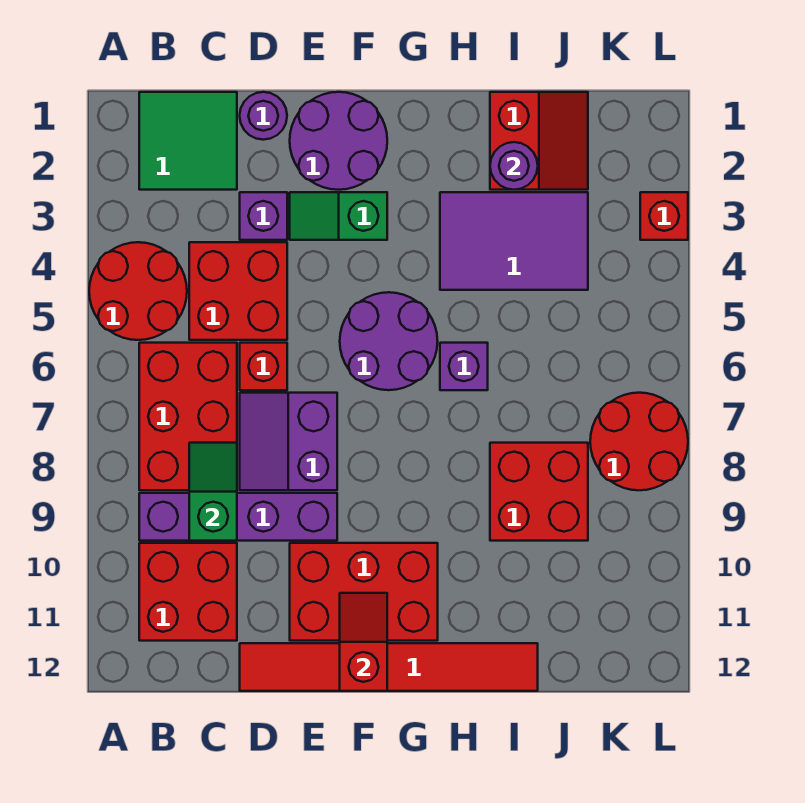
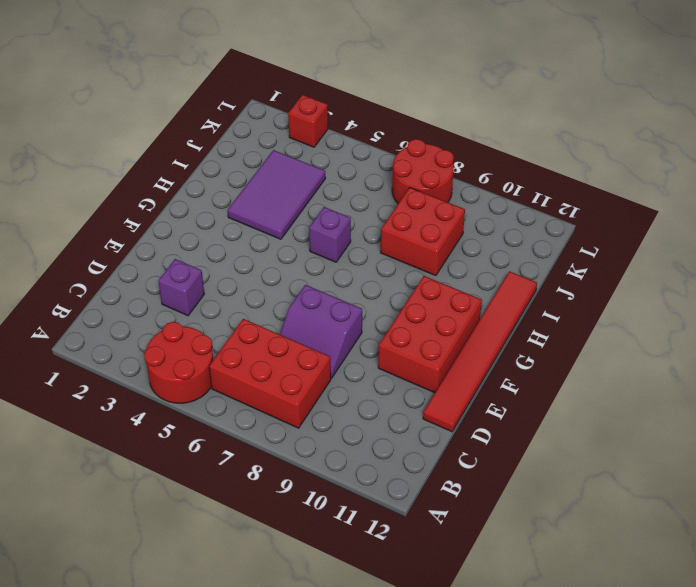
none -> green tile B1:C2 level 1
none -> purple brick B9:E9 level 1
none -> red brick B10:C11 level 1

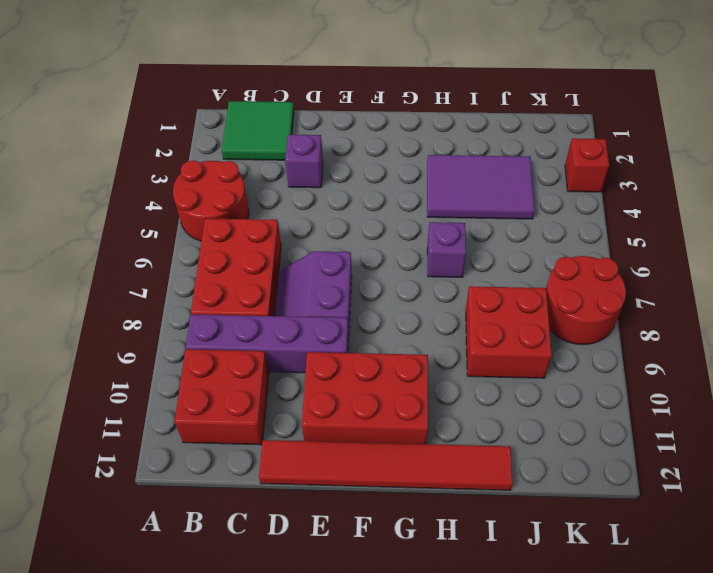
none -> red brick C4:D5 level 1
none -> purple round brick D1 level 1
none -> red brick D6 level 1

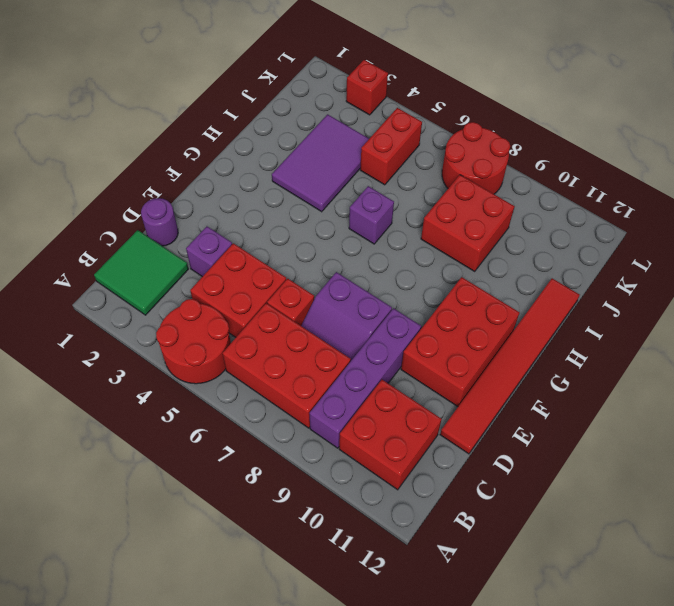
red brick J5:K5 level 1 -> none
none -> purple round brick E1:F2 level 1
none -> green slope E3:F3 level 1 top F
none -> purple round brick F5:G6 level 1

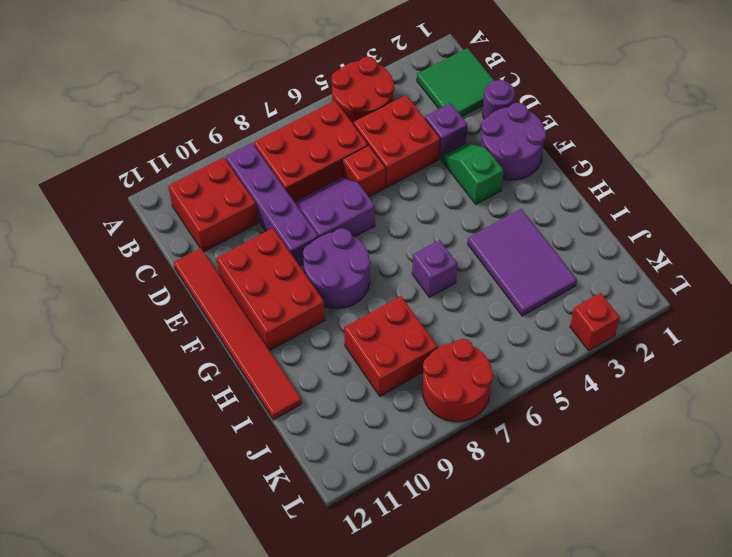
purple round brick F8:G9 level 1 -> purple round brick F5:G6 level 1
none -> red slope I1:J2 level 1 top I
none -> green slope C8:C9 level 2 top 9
none -> red slope F11:F12 level 2 top 12

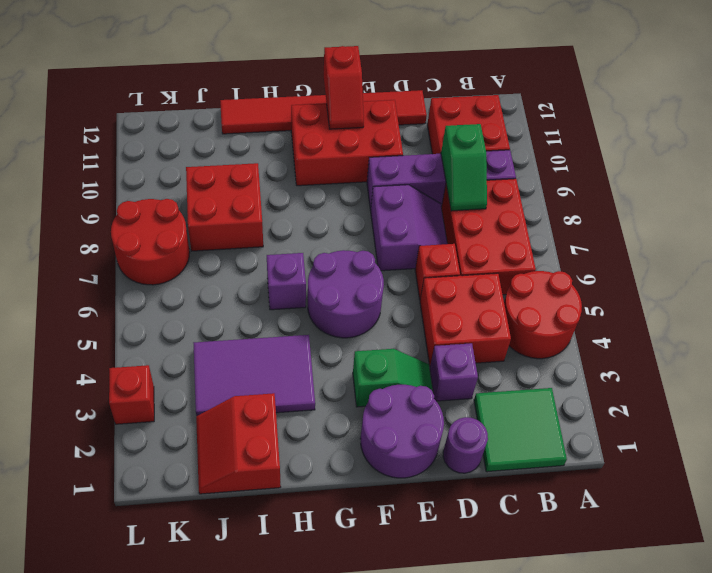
none -> purple round brick I2 level 2

